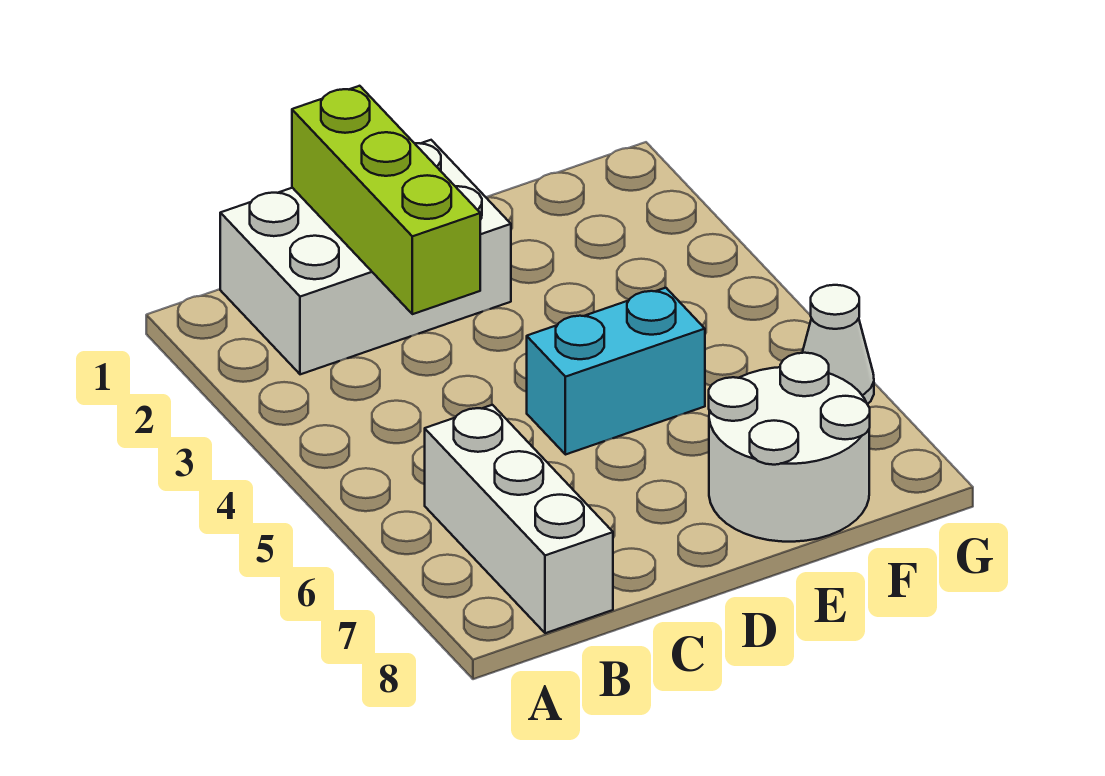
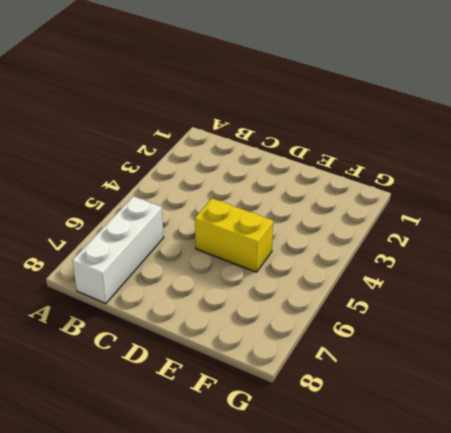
yellow brick D5:E5 level 1 -> cyan brick D5:E5 level 1
none -> white brick B1:D2 level 1
none -> white round brick E7:F8 level 1

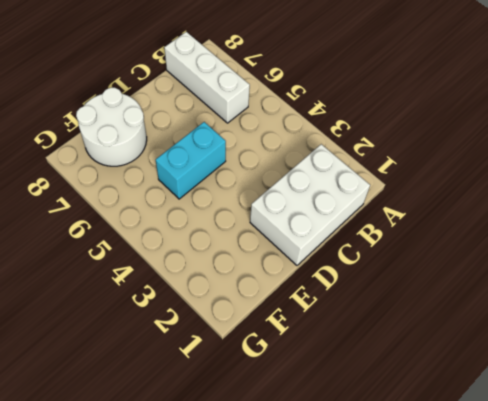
none -> white cone G6 level 1
none -> lime brick C1:C3 level 2

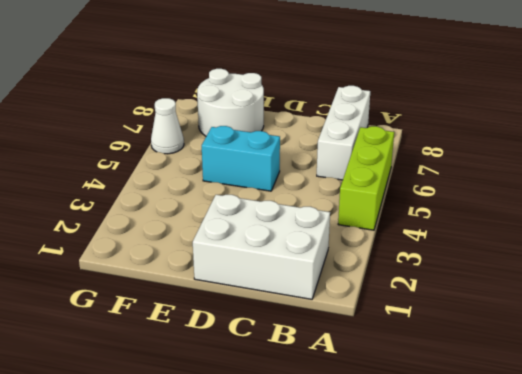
lime brick A4:A6 level 1 -> lime brick C1:C3 level 2

